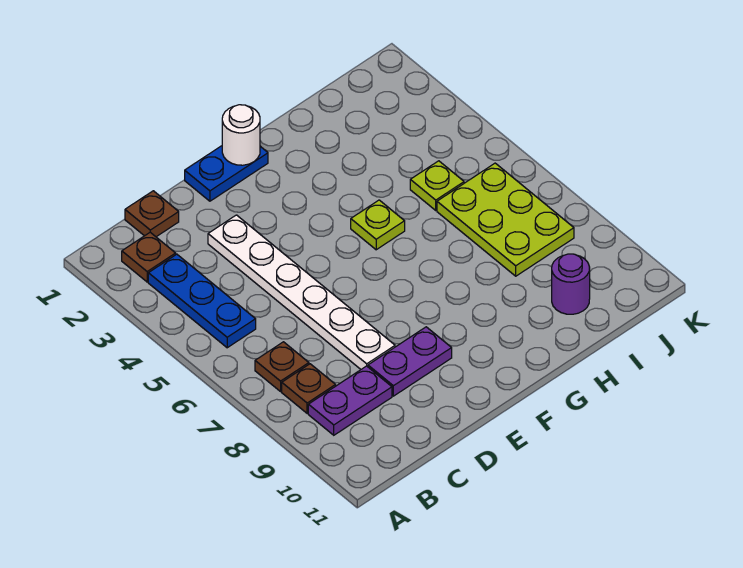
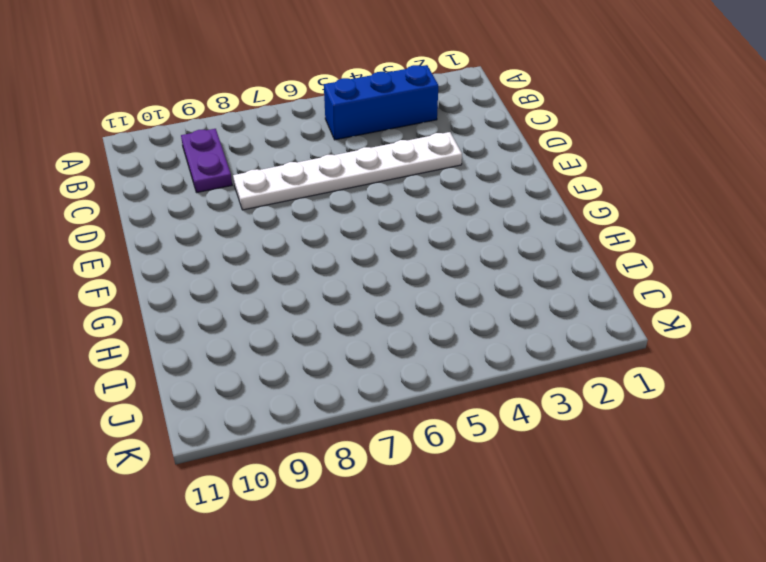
blue brick B3:B5 level 1 -> blue plate B3:B5 level 1
none -> brown plate B2 level 1
none -> brown plate B7 level 1
none -> brown plate B8 level 1

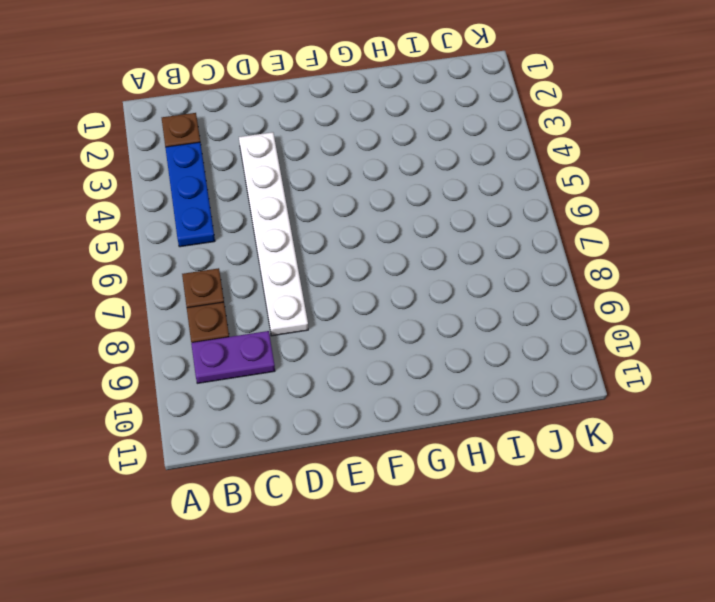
none -> brown plate C1 level 1
none -> purple plate D9:E9 level 1
none -> blue plate E1:F1 level 1

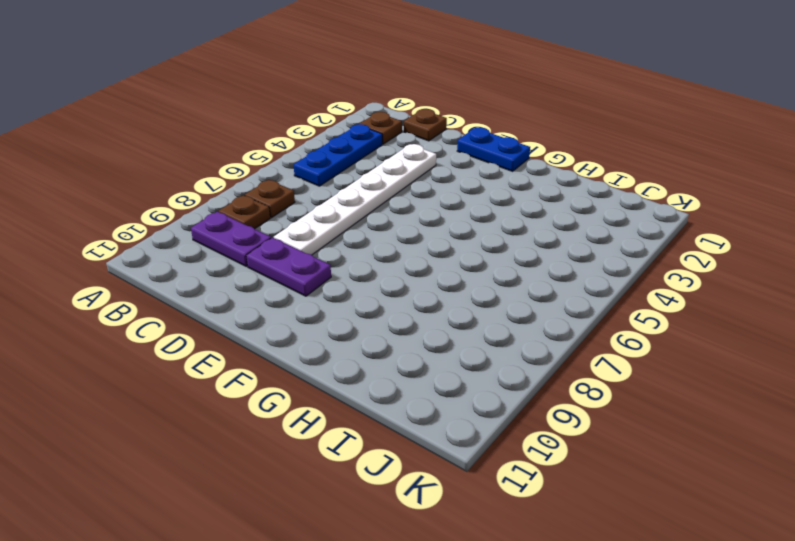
none -> lime plate G5 level 1
none -> lime plate I5 level 1
none -> lime plate I6:J8 level 1

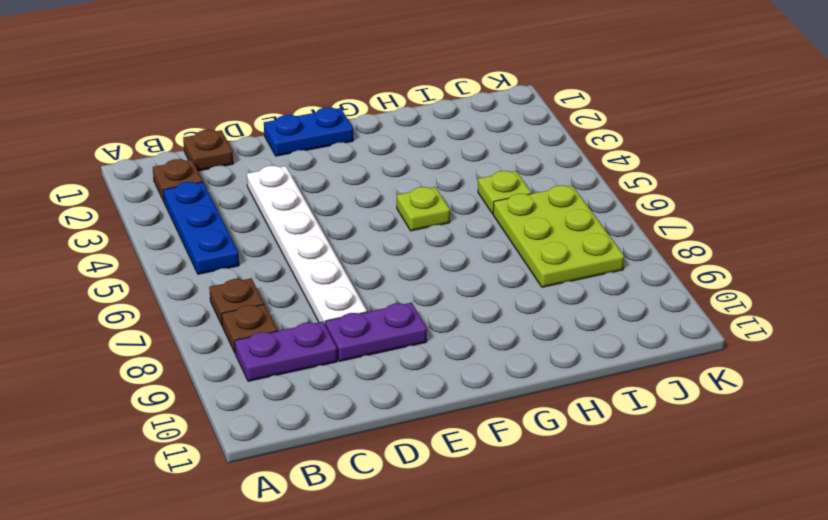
none -> purple round brick I10 level 1
none -> white round brick F1 level 2

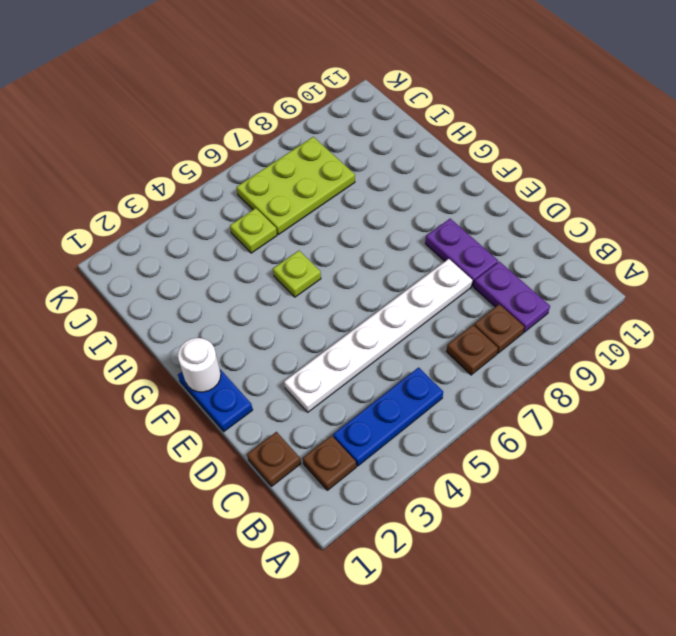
none -> purple round brick I10 level 1

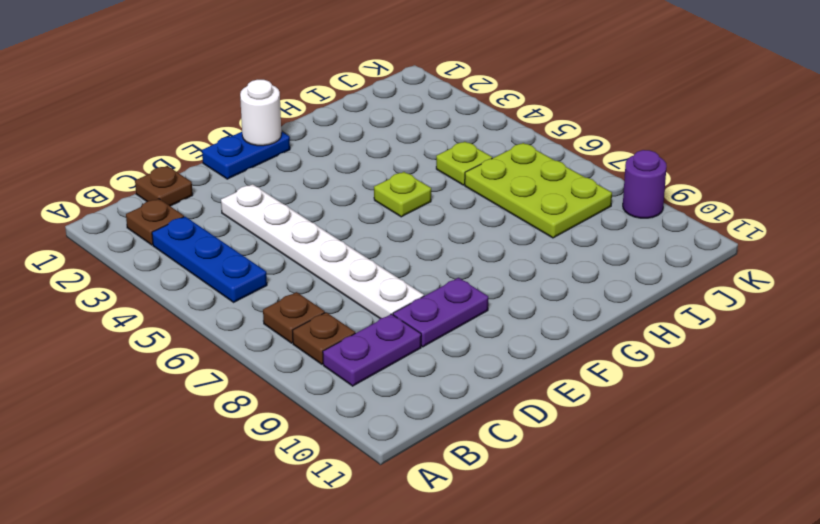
purple round brick K9 level 1 -> purple round brick I10 level 1

